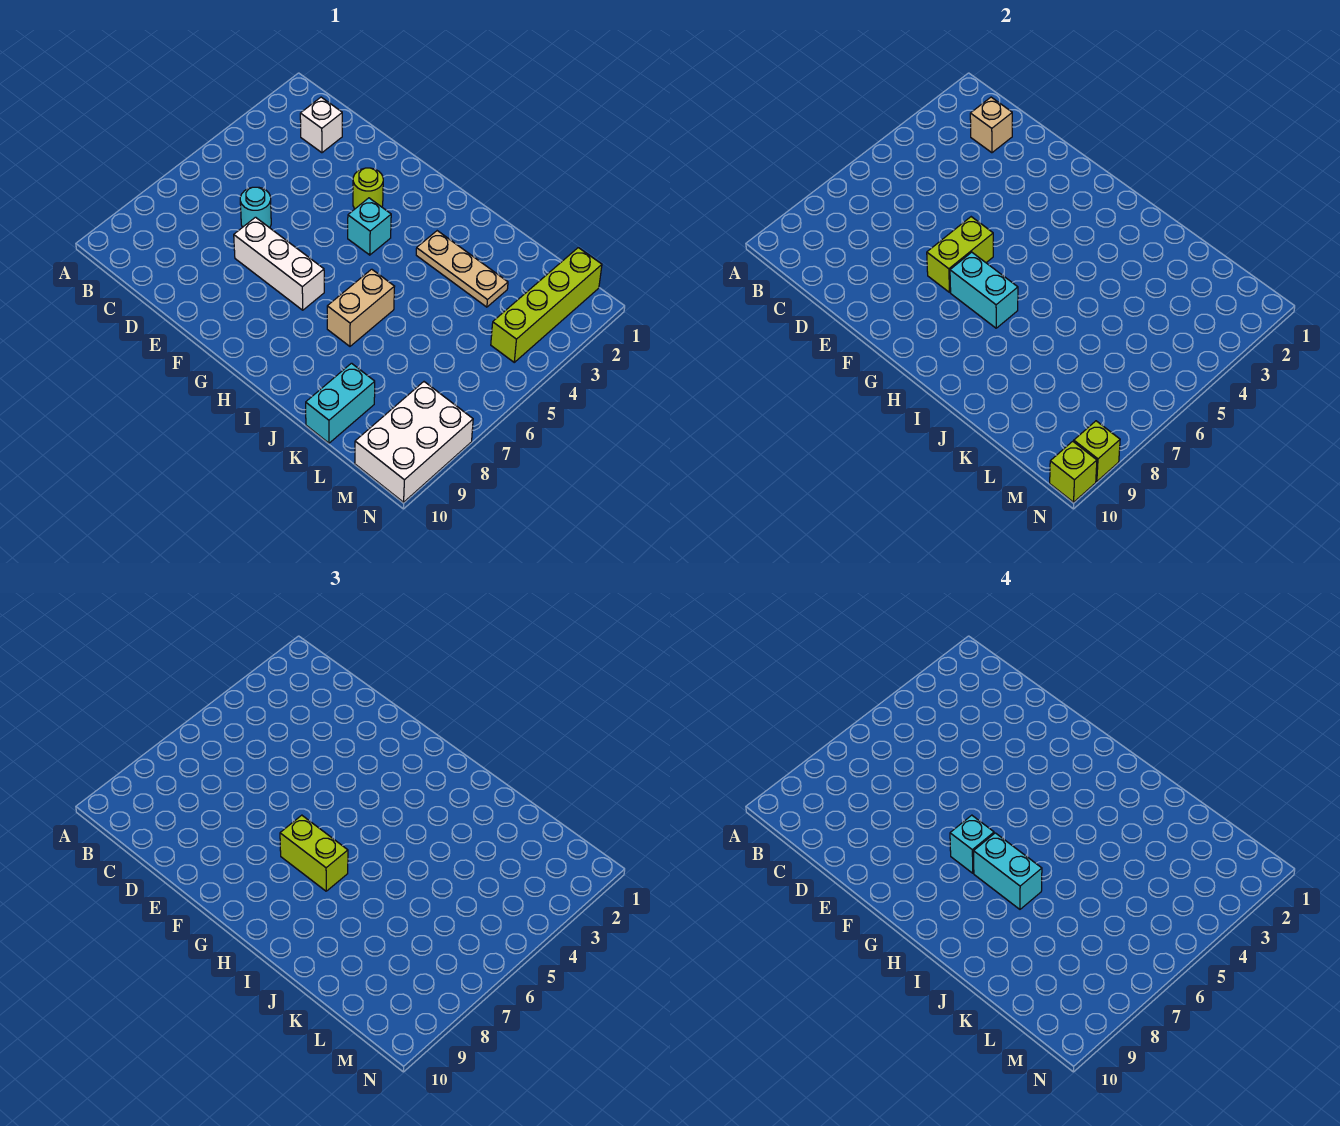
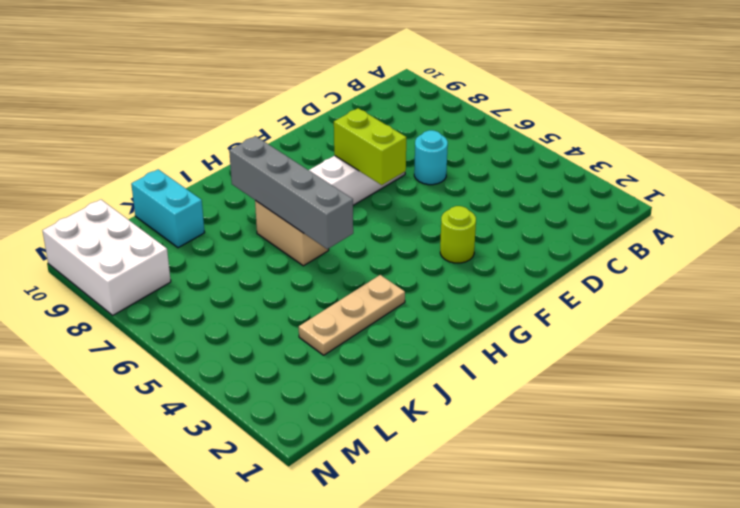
grey brick I5:I8 level 2 -> none
none -> white brick C2 level 1
none -> cyan brick G4 level 1
none -> lime brick M1:M4 level 1

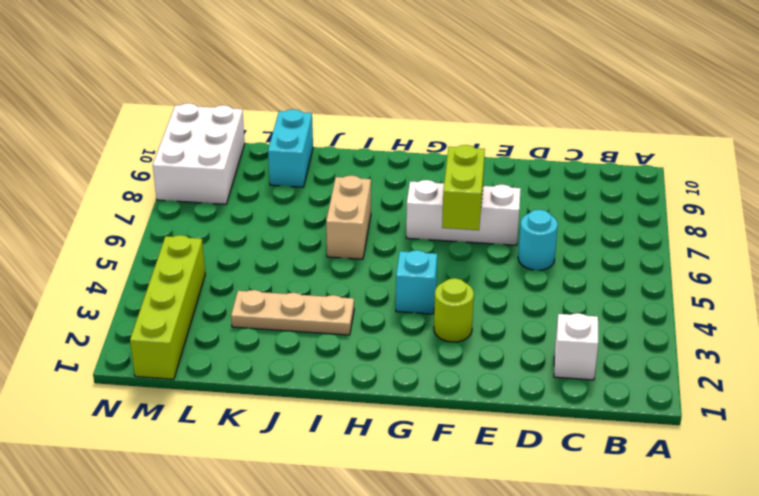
none -> tan brick C2 level 2
none -> cyan brick G7:H7 level 2
none -> lime brick N9 level 2

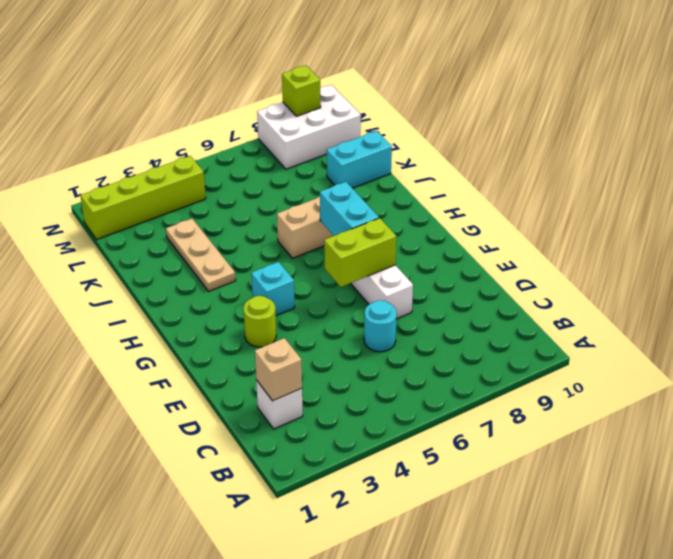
none -> lime brick N10 level 2
none -> lime brick G7:H7 level 3
none -> cyan brick G7 level 4

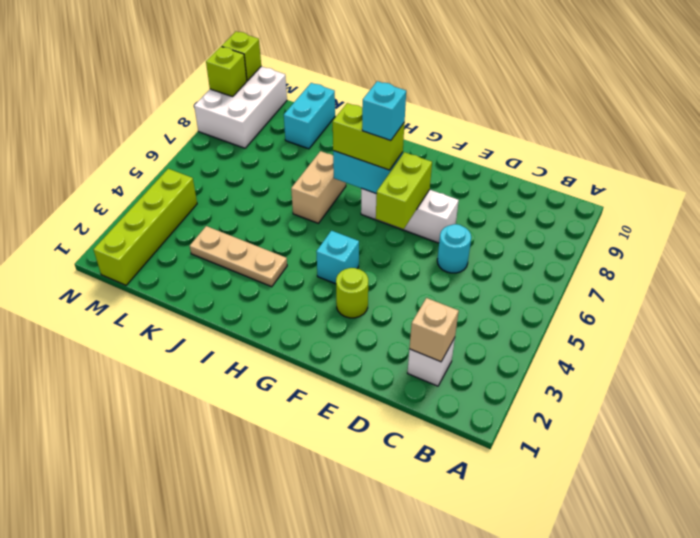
none -> cyan brick H7:I7 level 4

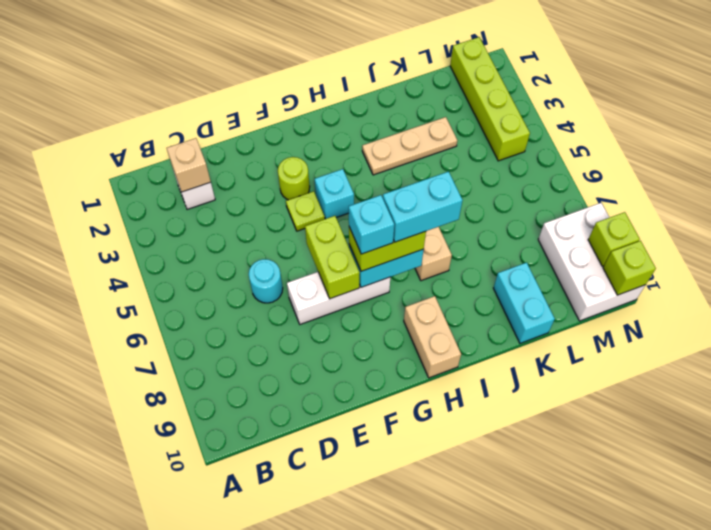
lime plate F4 level 1 -> none
tan brick H9:H10 level 1 -> none

